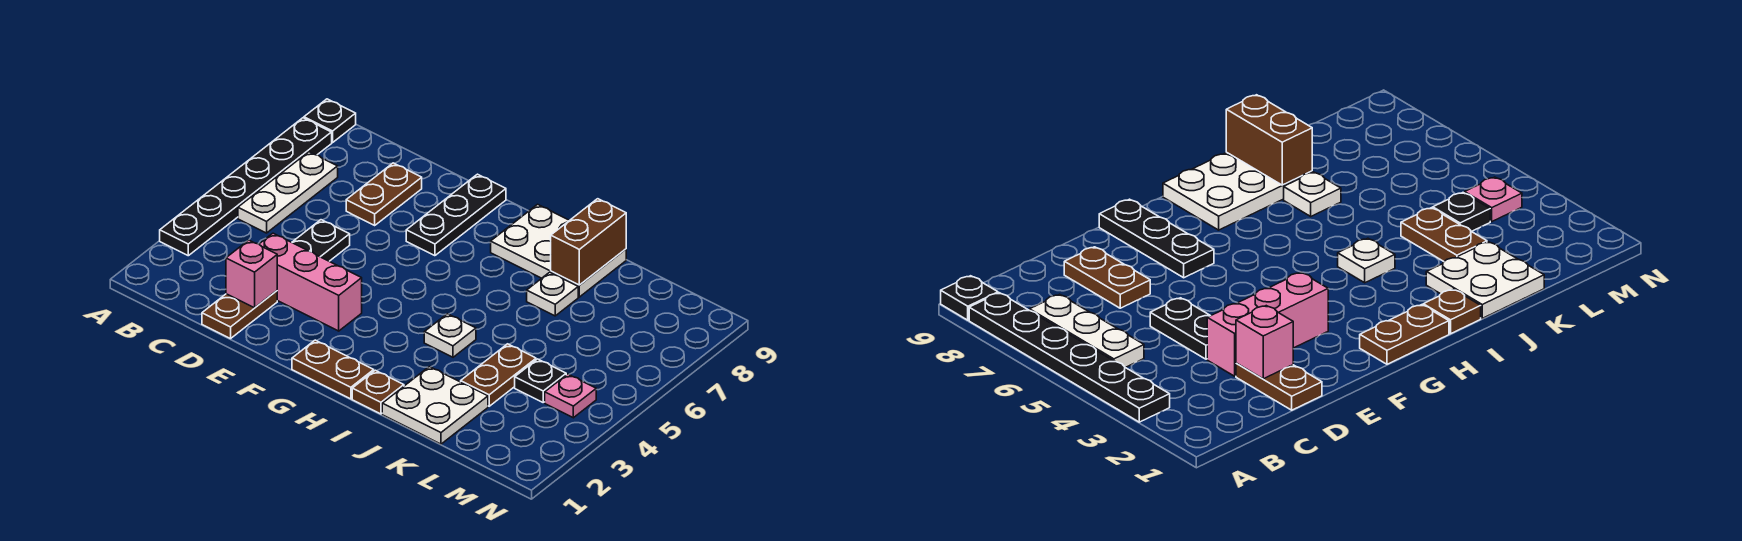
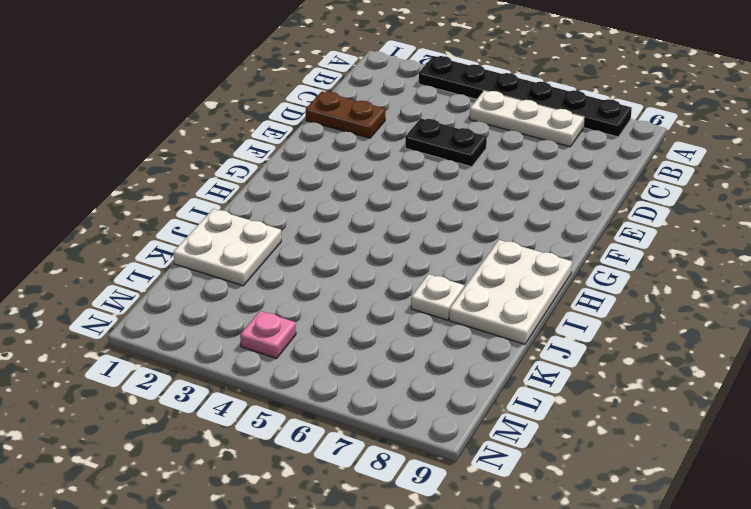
none -> black plate A9 level 1
none -> pink brick D3:F3 level 1
none -> brown plate D7:D8 level 1

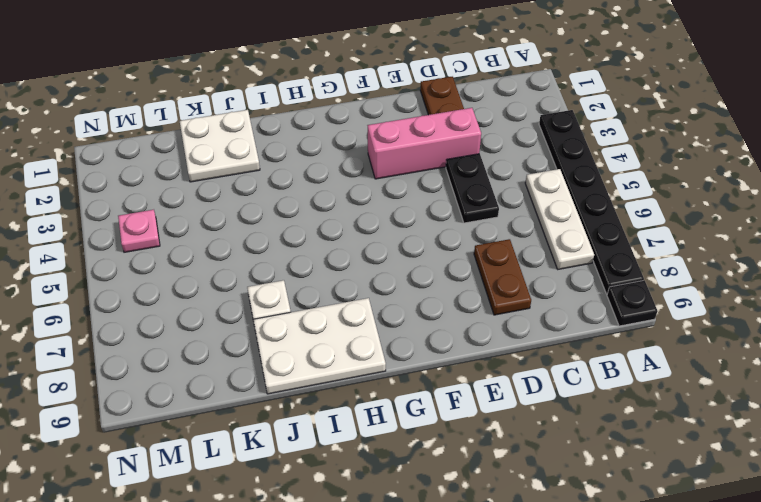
none -> black plate F7:F9 level 1
none -> brown plate G1:H1 level 1
none -> brown plate I1 level 1

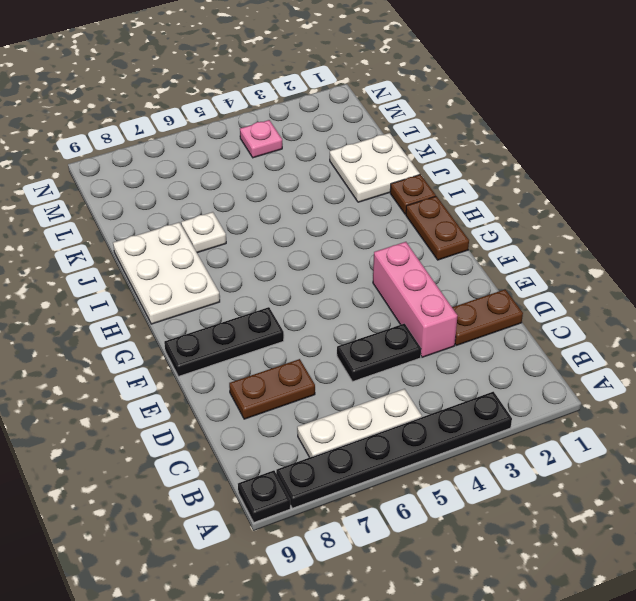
none -> white plate I4 level 1
none -> brown plate K3:K4 level 1
none -> black plate L4 level 1

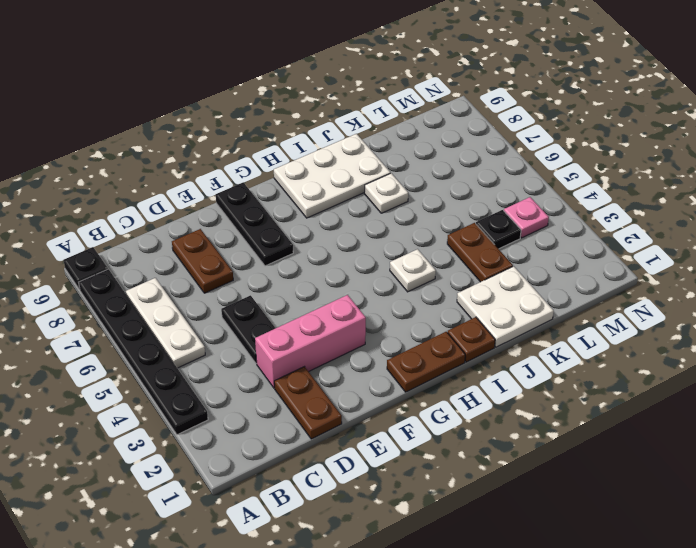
none -> pink brick D2 level 2
none -> brown brick J8:J9 level 2

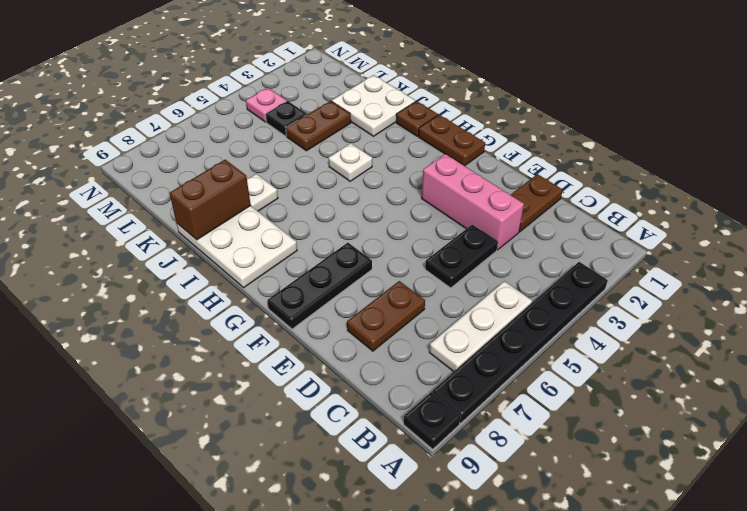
none -> pink brick D2 level 2

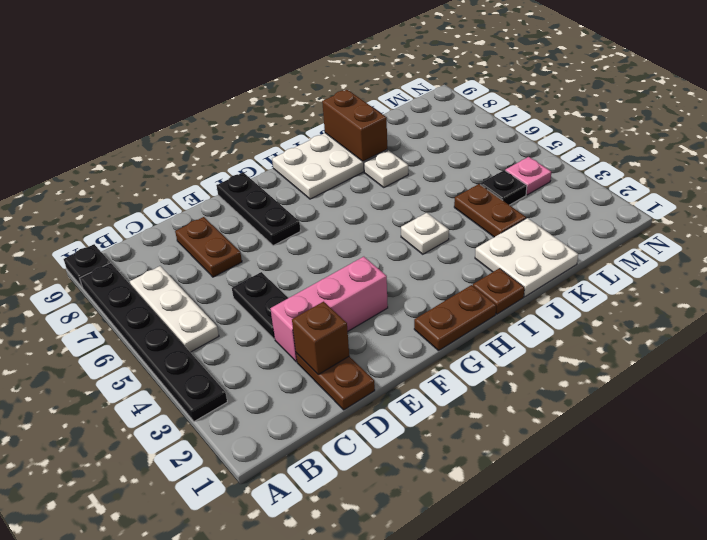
brown brick D2 level 2 -> pink brick D2 level 2

